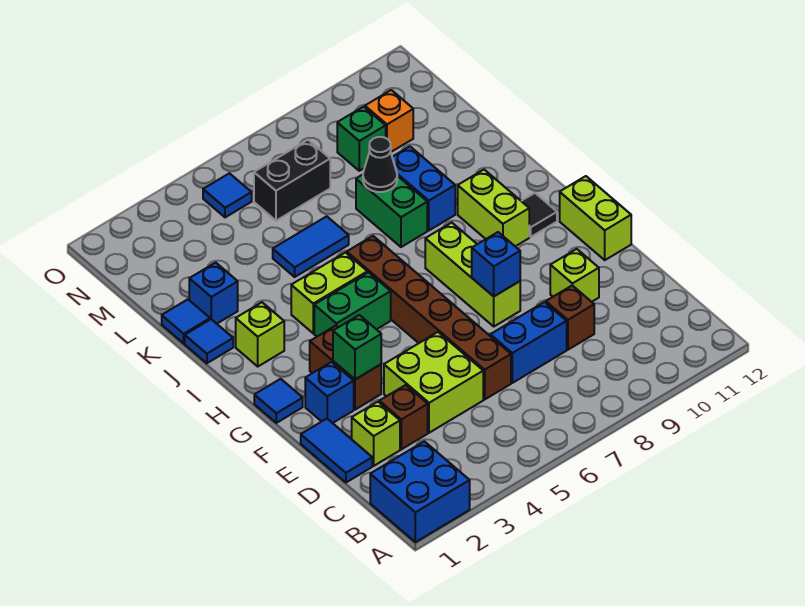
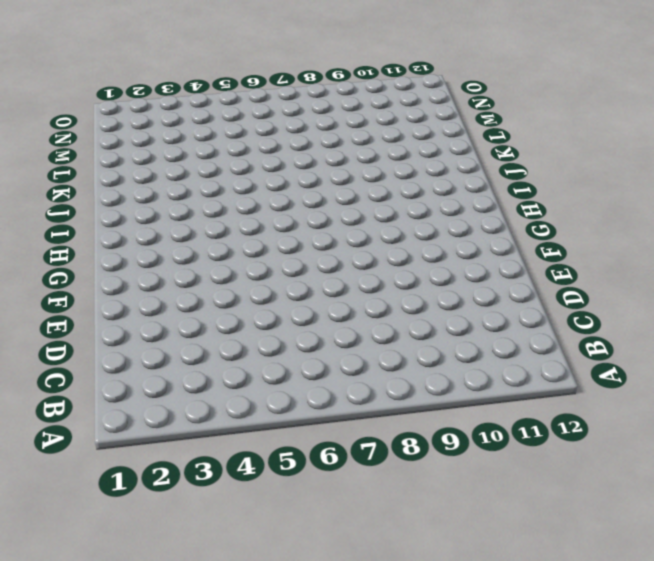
none -> blue brick A1:B2 level 1
none -> blue tile D1:E1 level 1
none -> lime brick D2 level 1
none -> brown brick D3 level 1

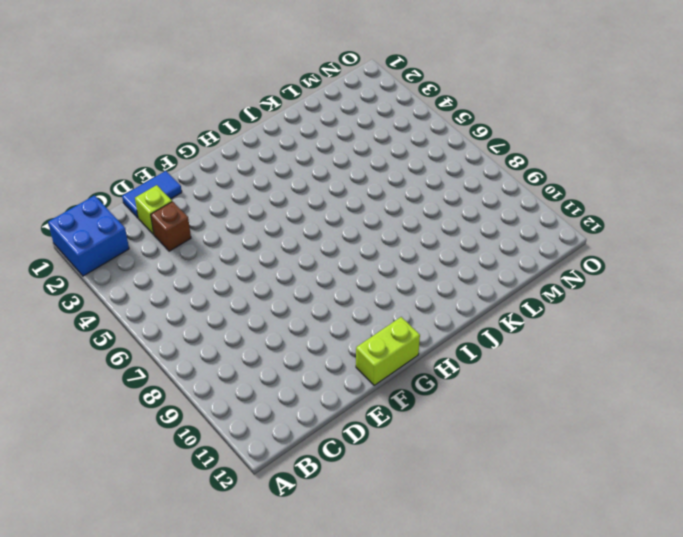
none -> lime brick D4:E5 level 1
none -> brown brick D6:I6 level 1
none -> blue brick D7:D8 level 1
none -> brown brick D9 level 1

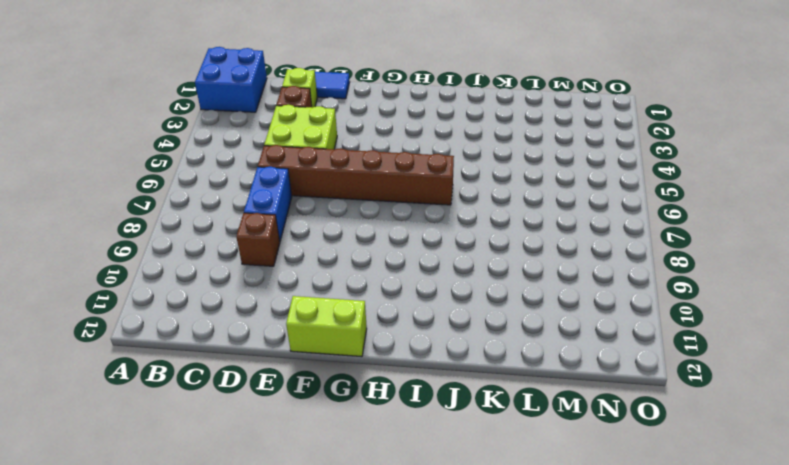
none -> lime brick E10 level 1
none -> blue brick F2 level 1
none -> brown brick F3:G3 level 1
none -> lime brick F8:H8 level 1

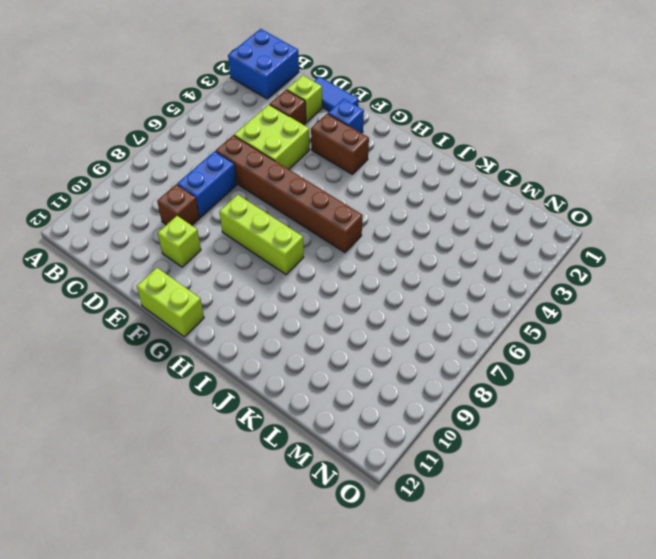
none -> blue tile G1 level 1
none -> green brick H4:H5 level 1
none -> lime brick H10:I10 level 1
none -> black tile H11 level 1

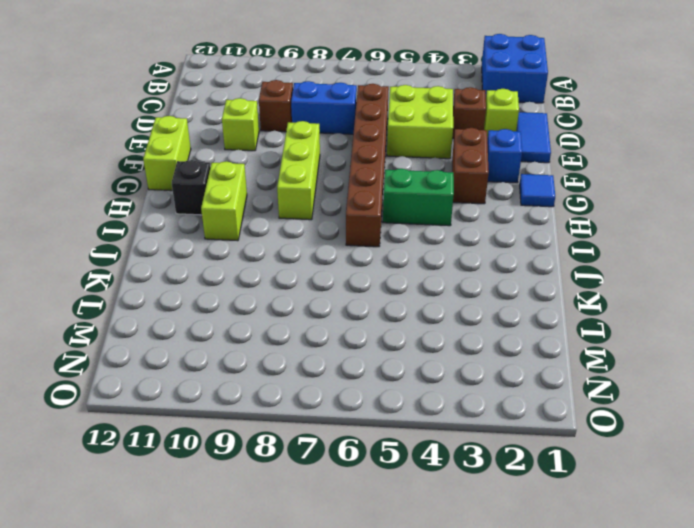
black brick H11 level 1 -> black tile H11 level 1
none -> lime brick I2 level 1
none -> lime brick I4:I5 level 1
none -> blue tile J1 level 1
none -> green brick J8:K8 level 1

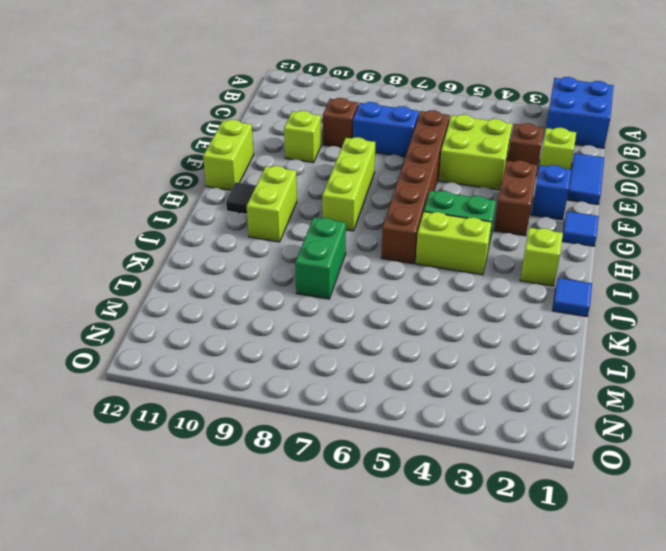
none -> blue brick J9:K9 level 1
none -> blue tile K1 level 1
none -> blue brick K2 level 1
none -> blue tile K5:K6 level 1

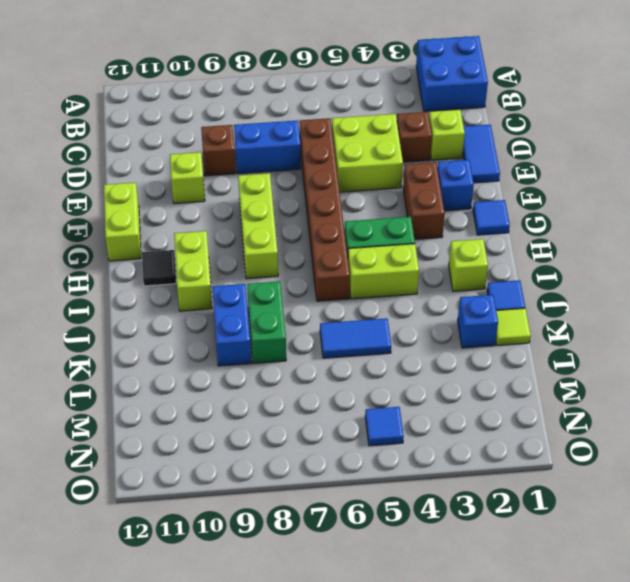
lime tile K1 level 1 -> blue tile K1 level 1
none -> black brick M6:M7 level 1
none -> green brick M9 level 1
none -> orange brick M10 level 1
none -> green brick F3 level 2

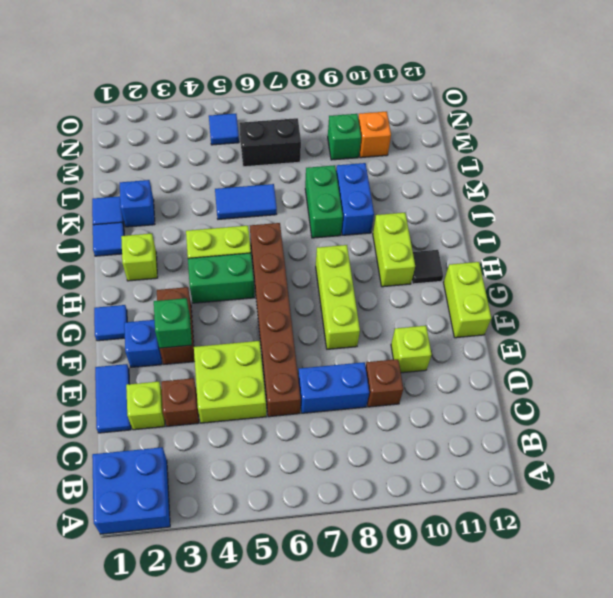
none -> blue brick F8 level 2
none -> black cone K8 level 2

